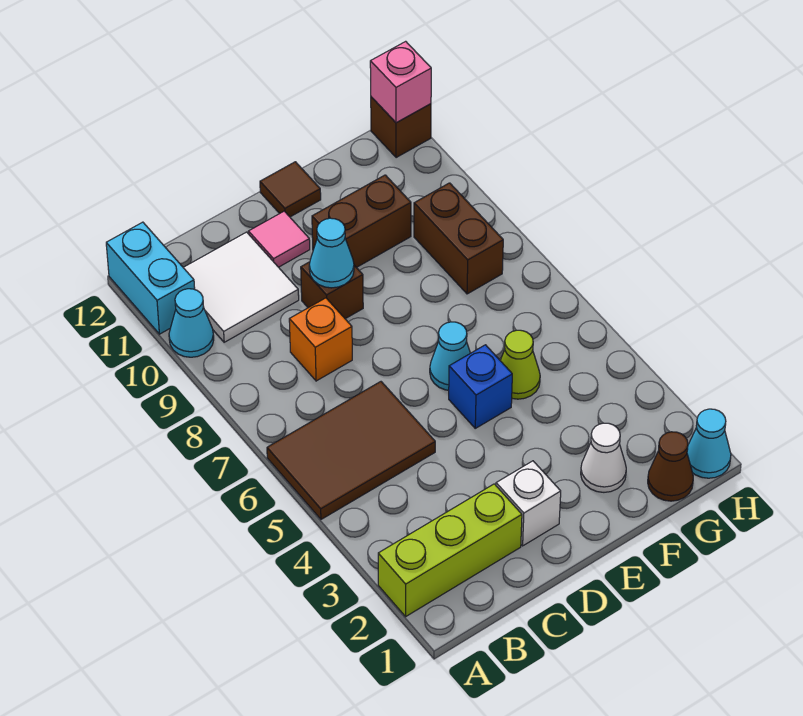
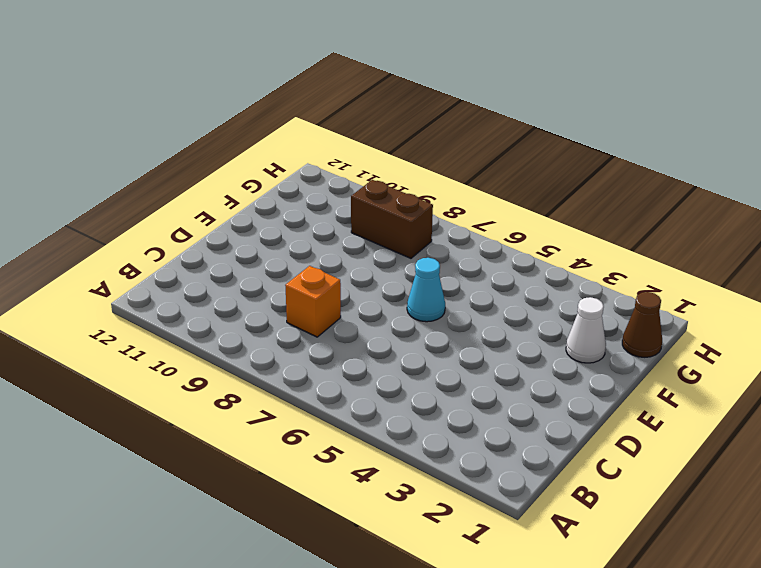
none -> lime brick A2:C2 level 1
none -> brown tile A5:C6 level 1
none -> cyan cone A10 level 1

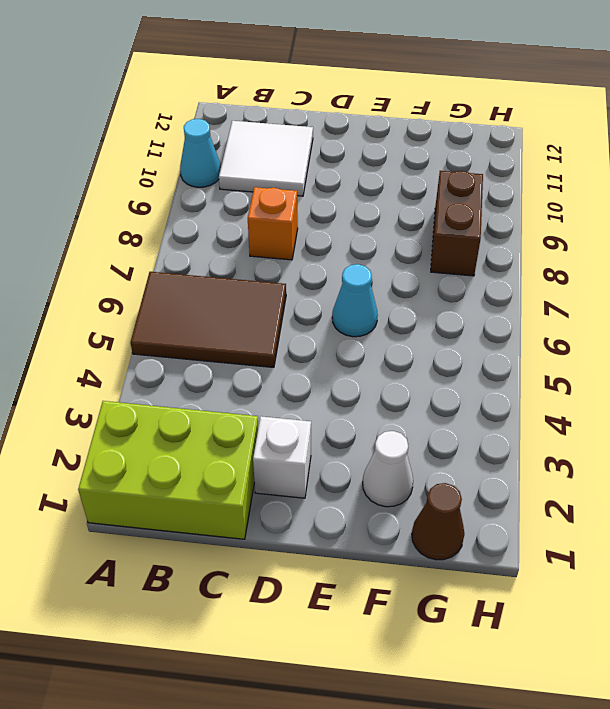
lime brick A1:C2 level 1 -> lime brick A2:C2 level 1
none -> cyan brick A11:A12 level 1
none -> brown brick D9 level 1
none -> pink tile D11 level 1

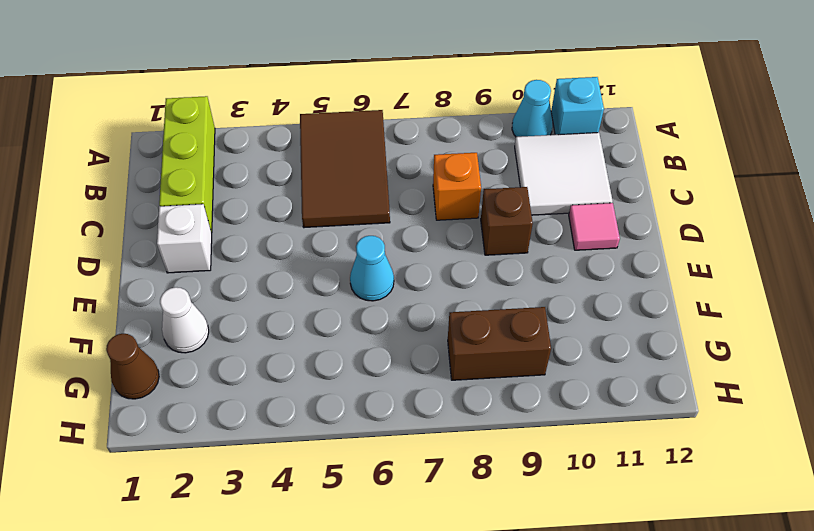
cyan brick A11 level 1 -> cyan brick A11:A12 level 1
none -> blue brick E5 level 1
none -> brown brick E10:F10 level 1
none -> brown tile E12 level 1

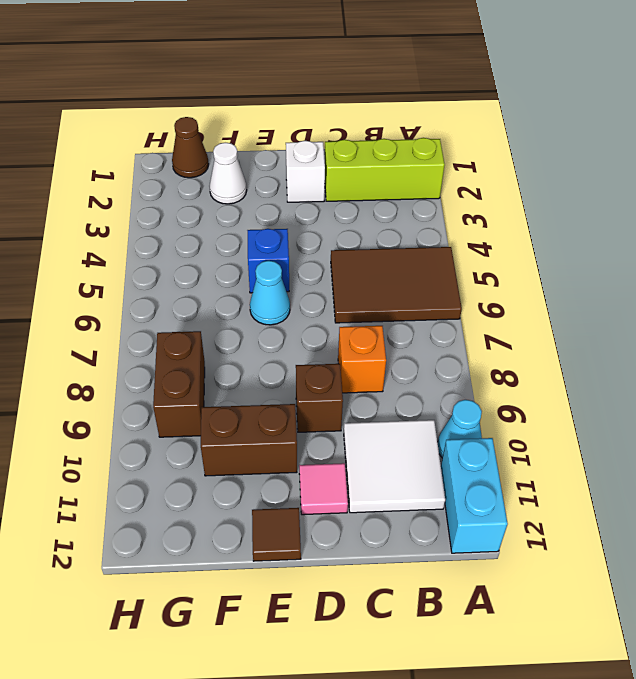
none -> lime cone F5 level 1
none -> cyan cone H1 level 1
none -> brown brick H12 level 1

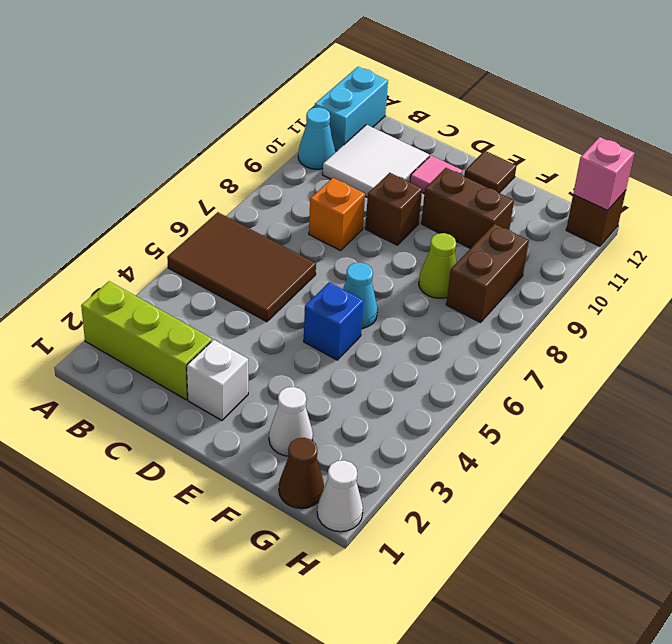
lime cone F8 level 1 -> lime cone F5 level 1
white cone H1 level 1 -> cyan cone H1 level 1
none -> cyan cone D9 level 2

